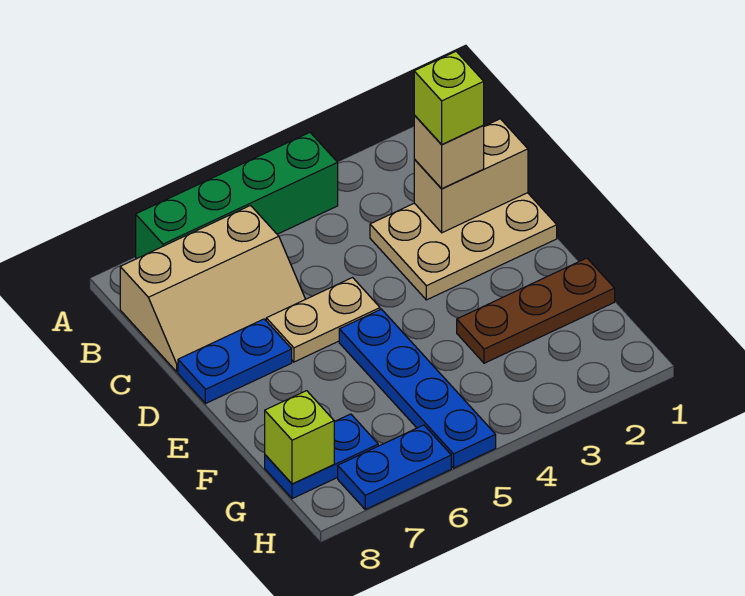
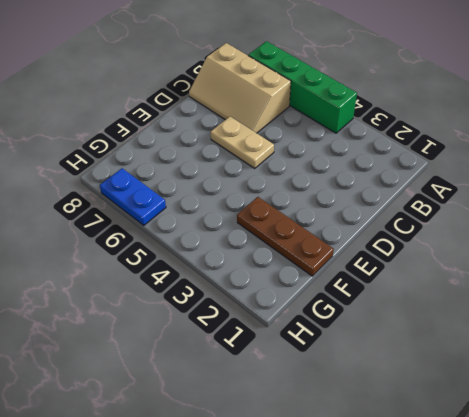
none -> tan plate C1:D3 level 1
none -> blue plate D7:D8 level 1
none -> blue plate E5:H5 level 1

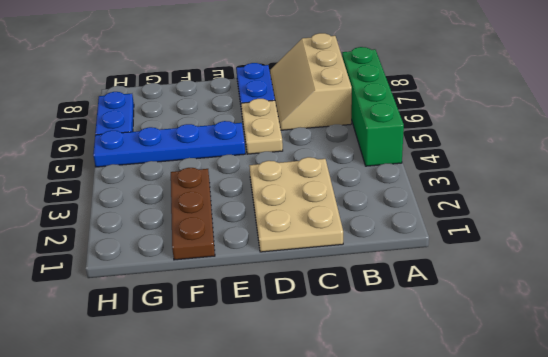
none -> blue plate G7:G8 level 1
none -> tan brick C1:C2 level 2
none -> lime brick G8 level 2

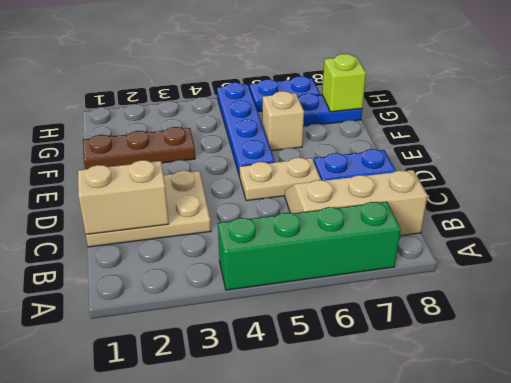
tan brick F6 level 1 -> tan brick C2 level 3
none -> lime brick C2 level 4

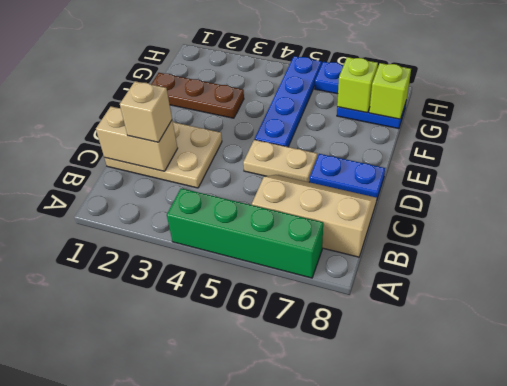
lime brick G7 level 2 -> lime brick C2 level 4

